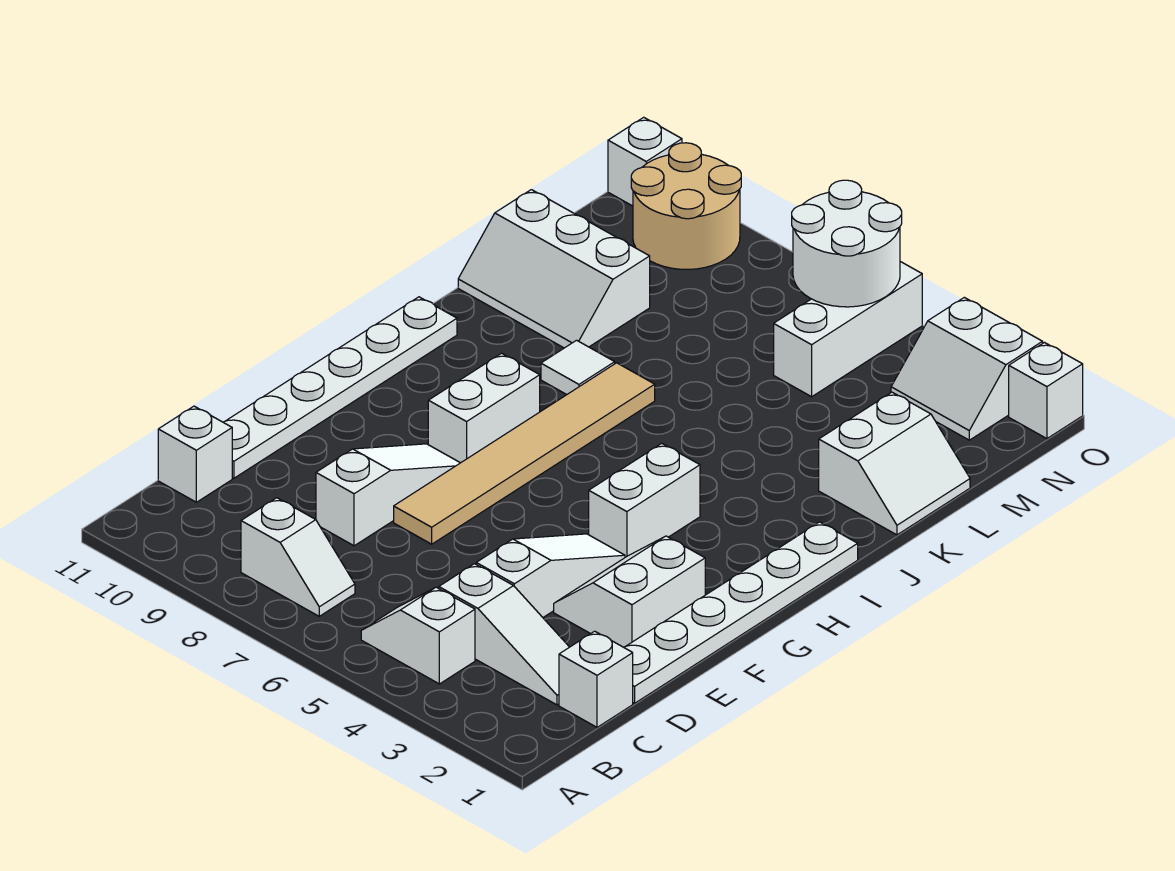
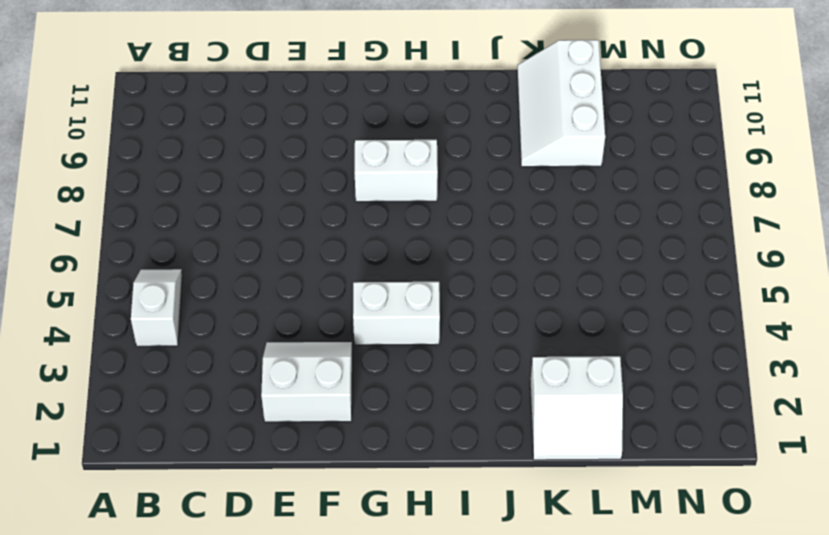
none -> white slope B7:B8 level 1 top 8
none -> white brick C1 level 1
none -> white slope C2:C4 level 1 top 4

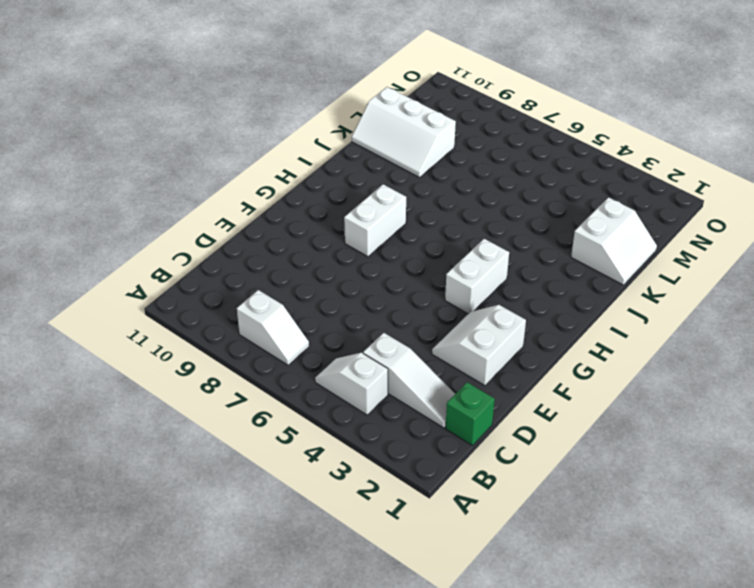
green brick C1 level 1 -> white brick C1 level 1
none -> white brick C11 level 1
none -> white plate D1:I1 level 1
none -> white slope D4:F4 level 1 top D

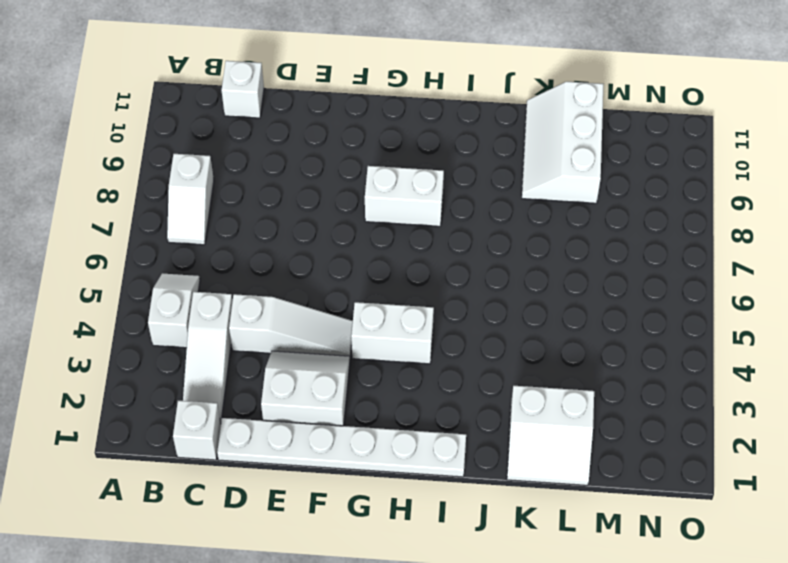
none -> white slope D8:F8 level 1 top D
none -> white plate D11:I11 level 1
none -> tan tile E7:J7 level 1

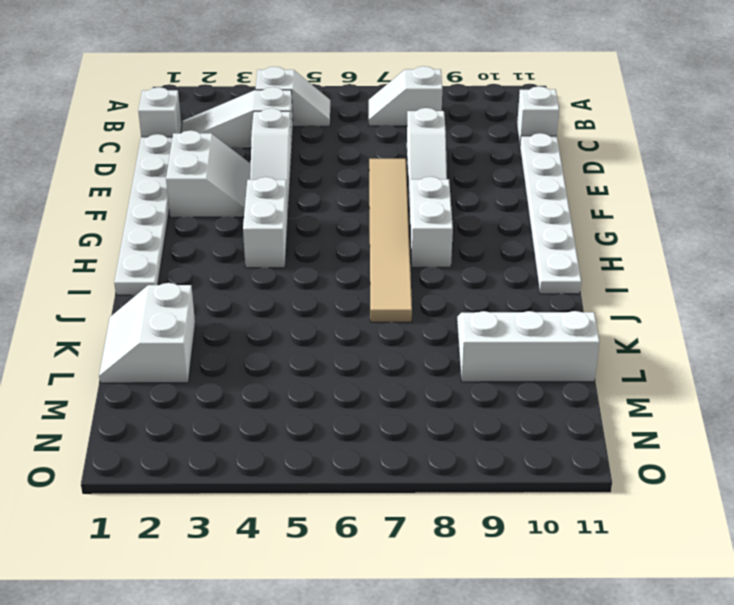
none -> white tile J8 level 1
none -> white brick M5:O5 level 1
none -> white slope N2:O3 level 1 top O

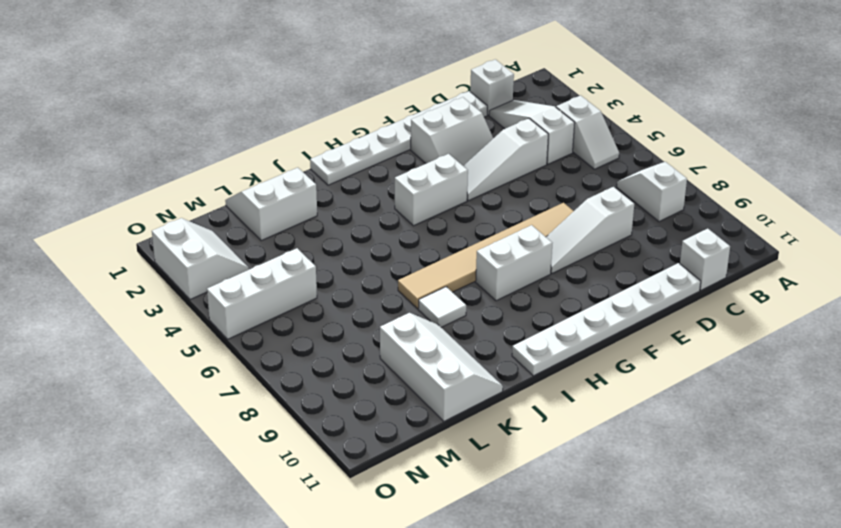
none -> tan round brick N9:O10 level 1
none -> white brick O1 level 1
none -> white brick O11 level 1

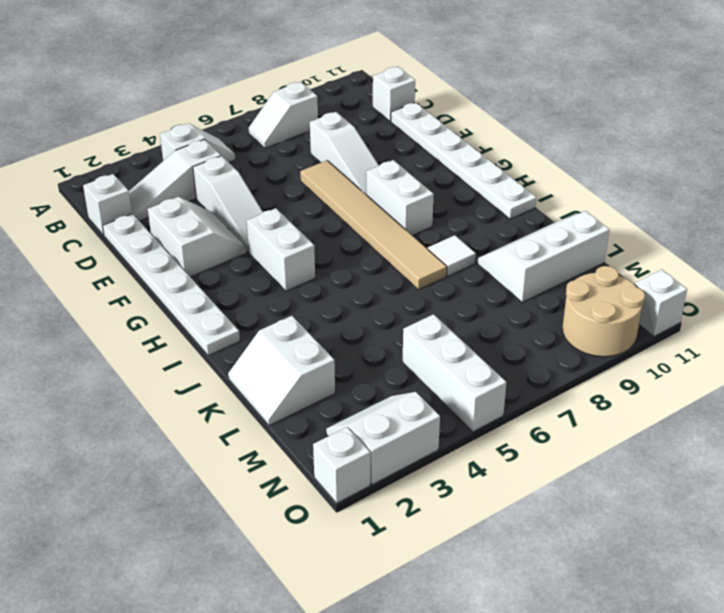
none -> white round brick N5:O6 level 2

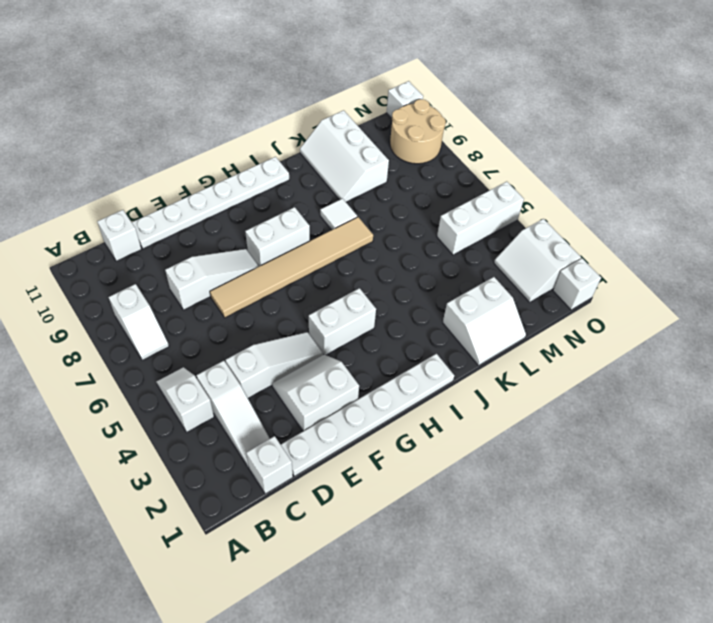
none -> white round brick N5:O6 level 2

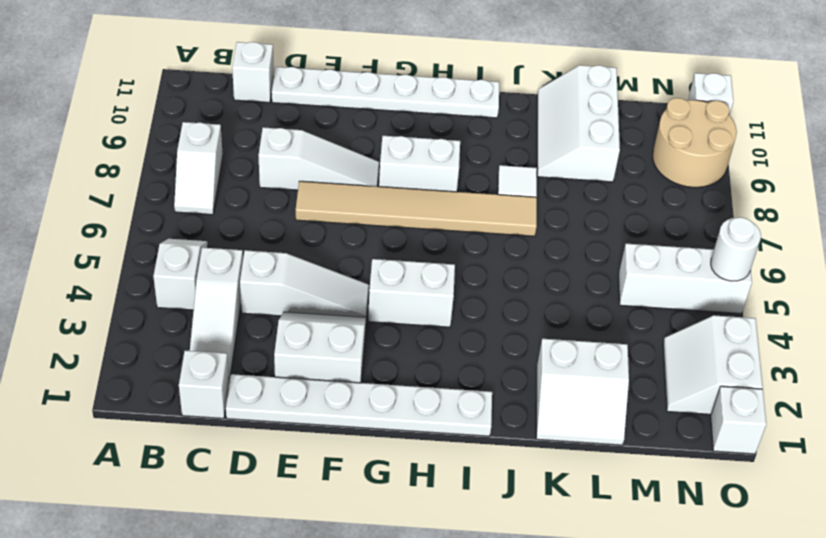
white round brick O5 level 2 -> white round brick N5:O6 level 2

